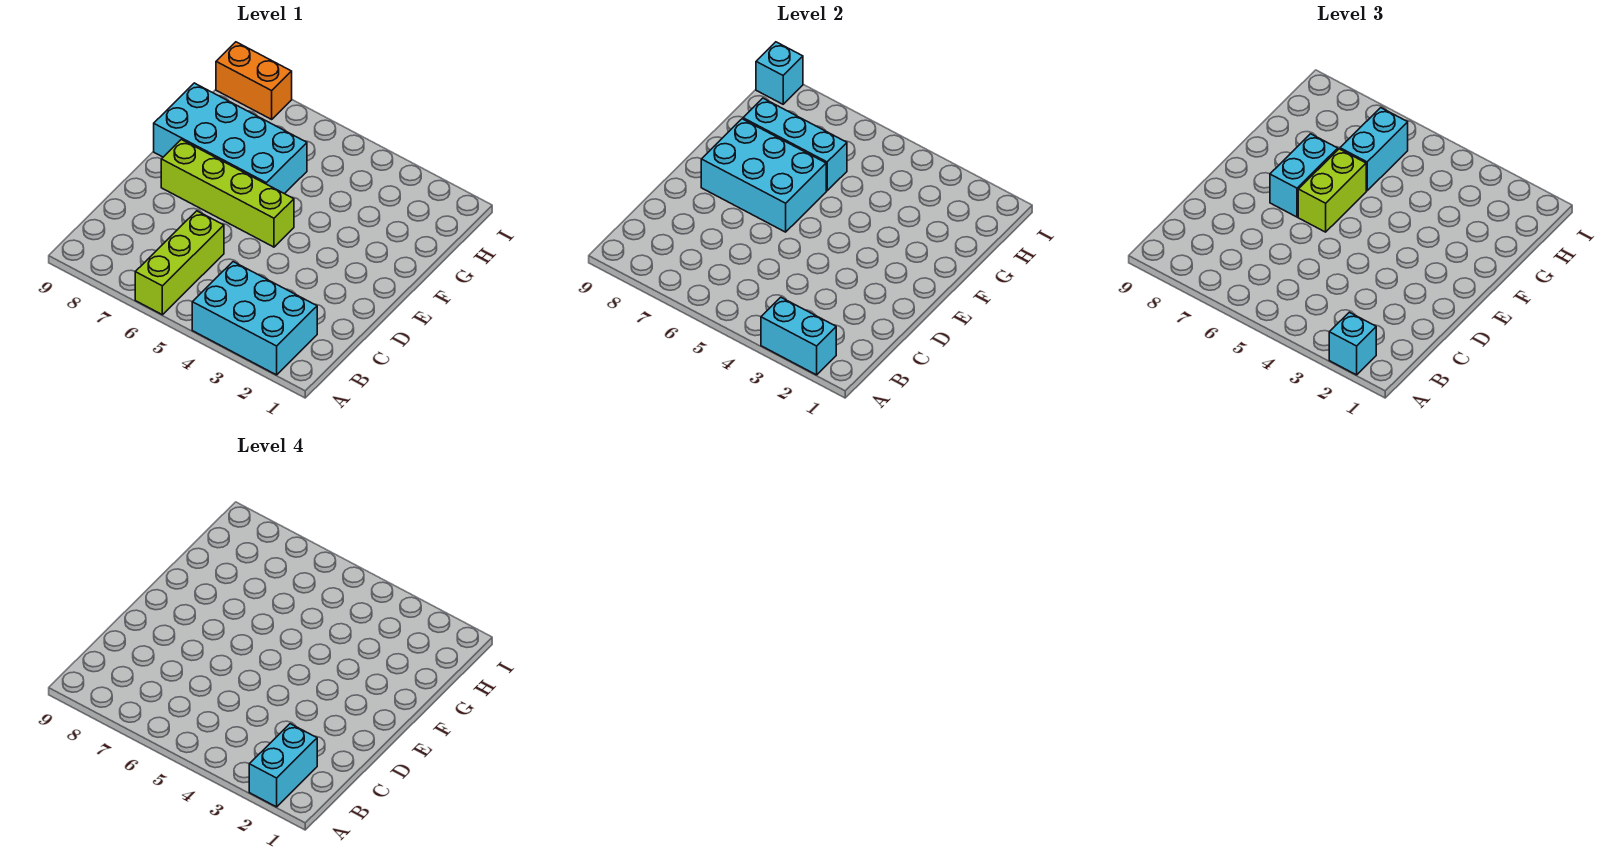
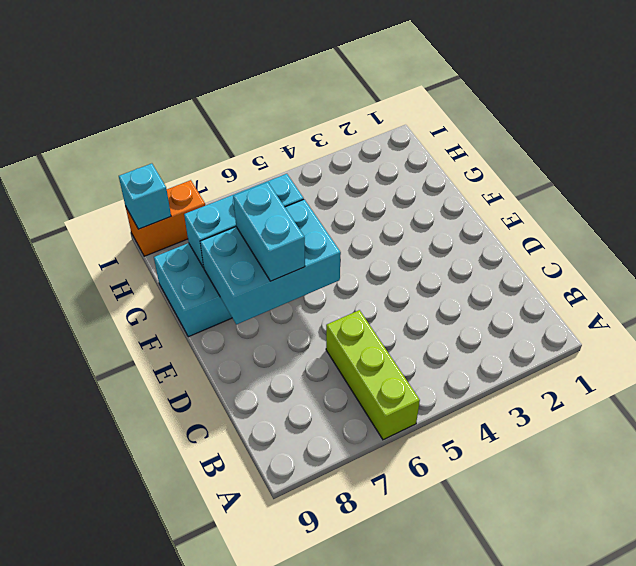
none -> cyan brick A2:B4 level 1
none -> lime brick E5:E8 level 1
none -> cyan brick A2:A3 level 2

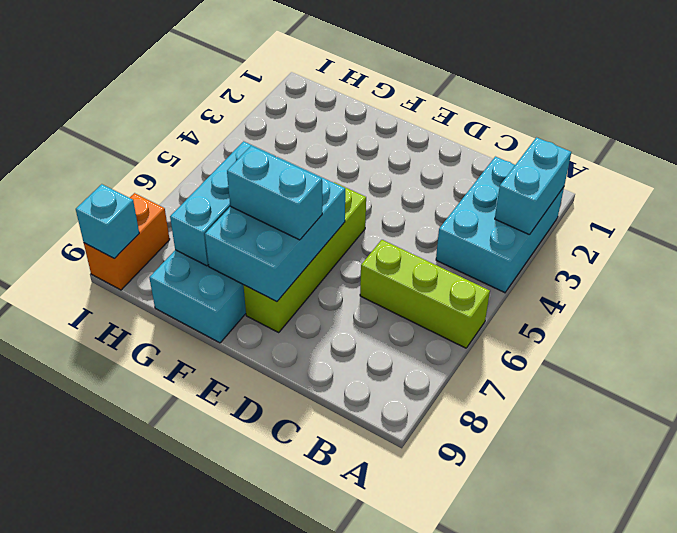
none -> cyan brick A2 level 3
none -> lime brick E6:F6 level 3
none -> cyan brick G6:H6 level 3

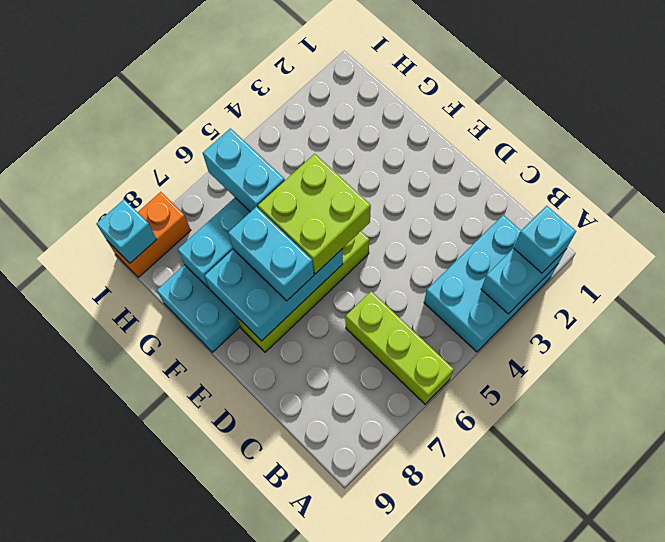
lime brick E5:F6 level 3 -> lime brick E6:F6 level 3
none -> cyan brick A2:B2 level 4

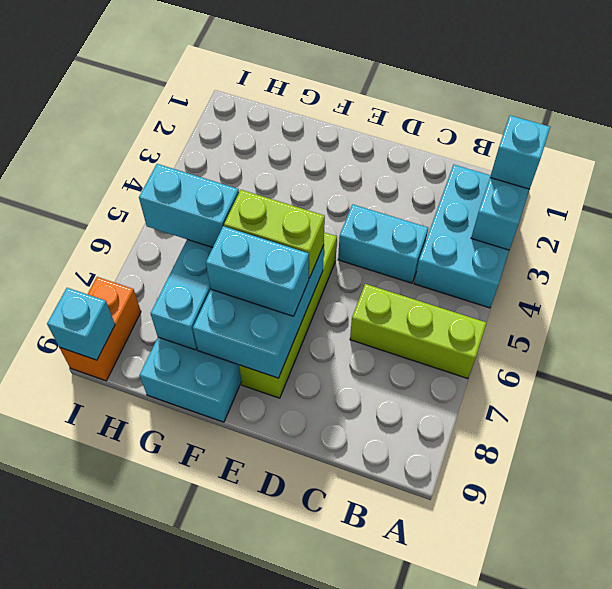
cyan brick C4:D4 level 1 -> cyan brick A2:B2 level 4

